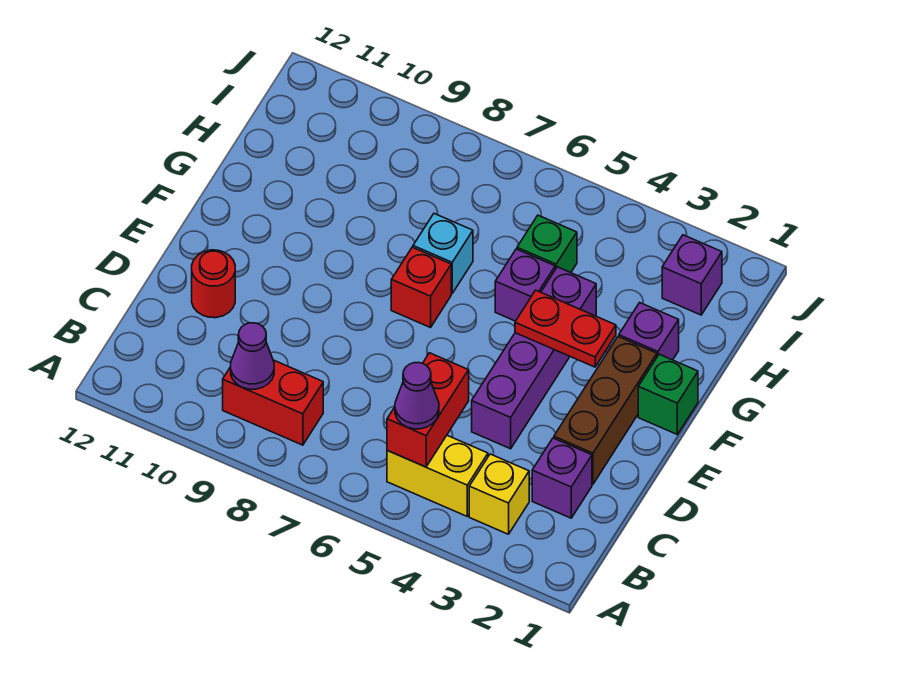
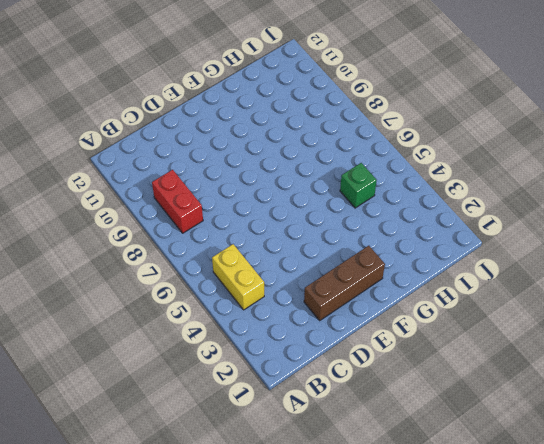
none -> yellow brick B3 level 1
none -> purple brick C2 level 1
none -> purple brick D4:G4 level 1

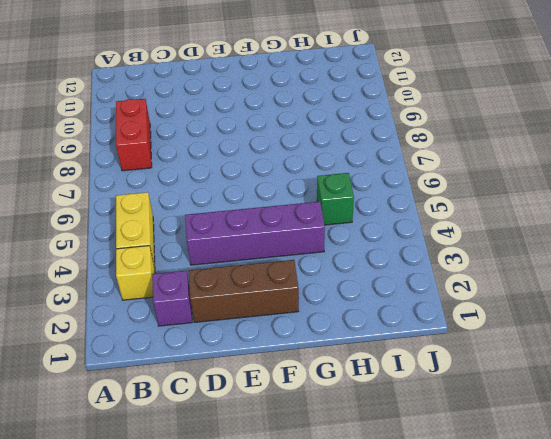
none -> red round brick D11 level 1
none -> green brick F1 level 1
none -> red brick F7 level 1

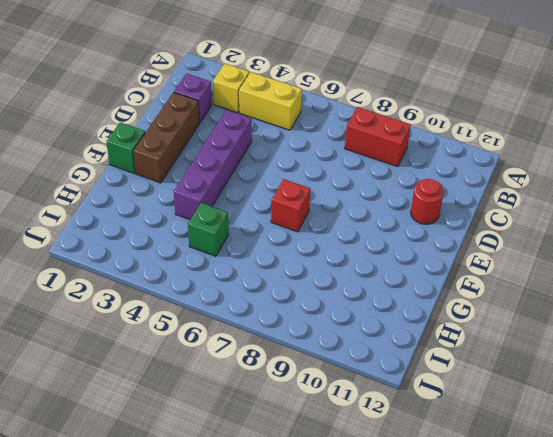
none -> purple brick G2 level 1
none -> purple brick G5 level 1
none -> cyan brick G7 level 1

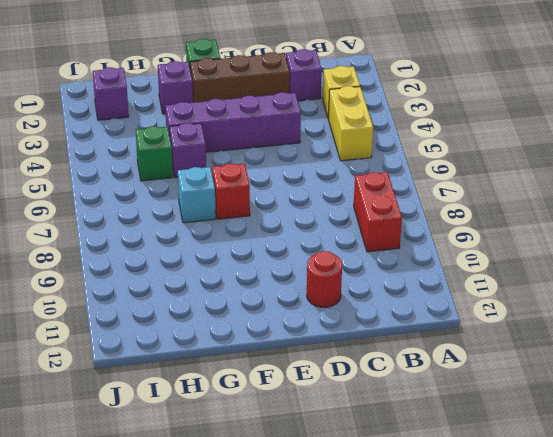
none -> red brick B5:C5 level 2
none -> purple cone B9 level 2
none -> red plate F3:F4 level 2

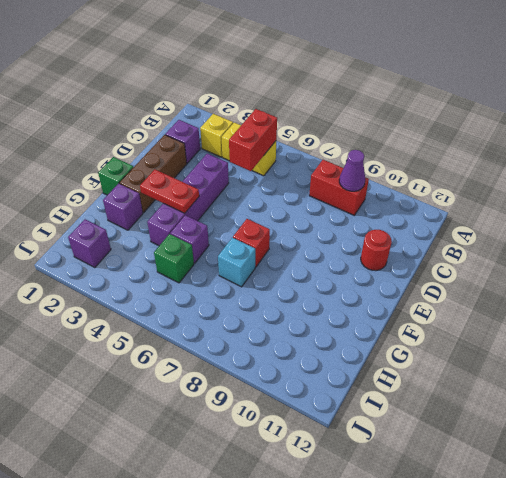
none -> purple cone B5 level 3

